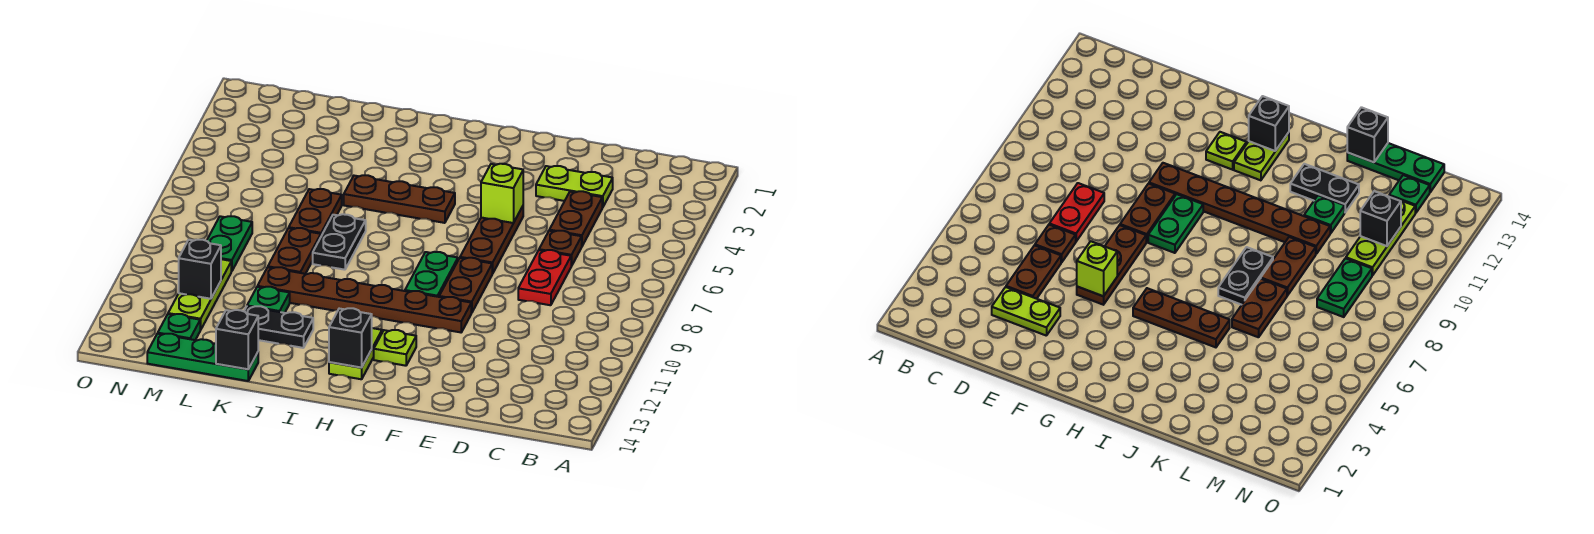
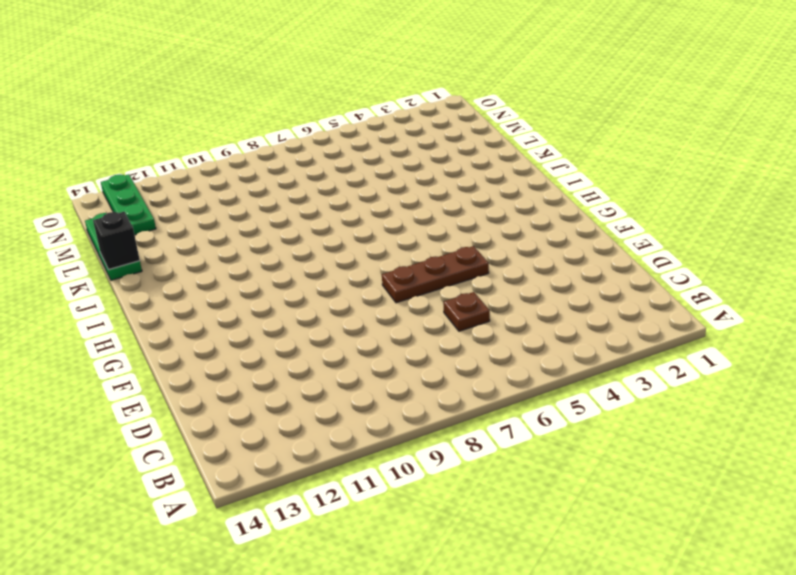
green plate M13:O13 level 1 -> green plate M13 level 1
none -> lime plate D3:E3 level 1
none -> brown plate D4:D5 level 1
none -> red plate D7:D8 level 1

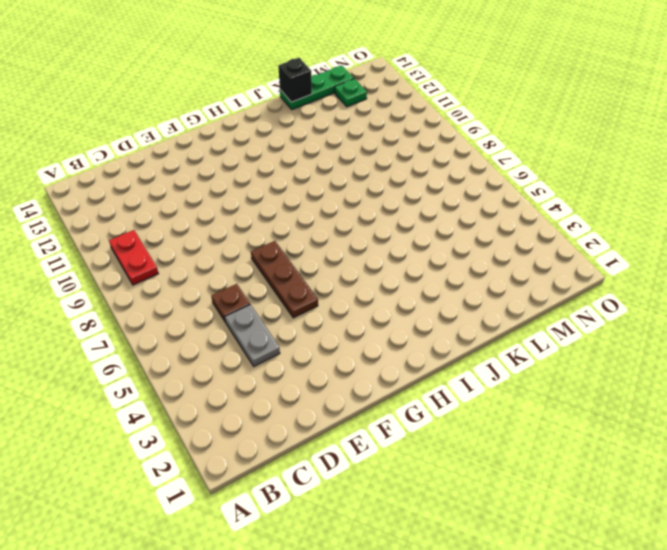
red plate B9:B10 level 1 -> red plate D7:D8 level 1
grey plate D4:D5 level 1 -> brown plate D4:D5 level 1
none -> lime plate D3:E3 level 1
none -> brown plate F8:F9 level 1
none -> brown plate F10:K10 level 1

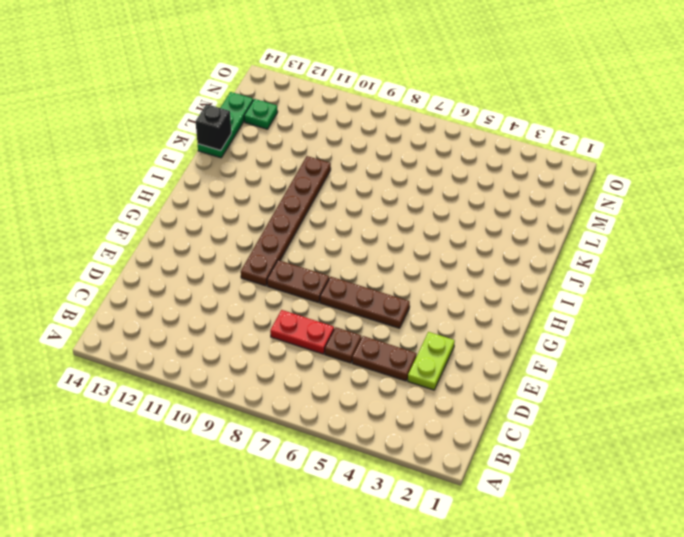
none -> green plate G8:G9 level 1
none -> lime plate G12 level 1
none -> brown plate H5:J5 level 1

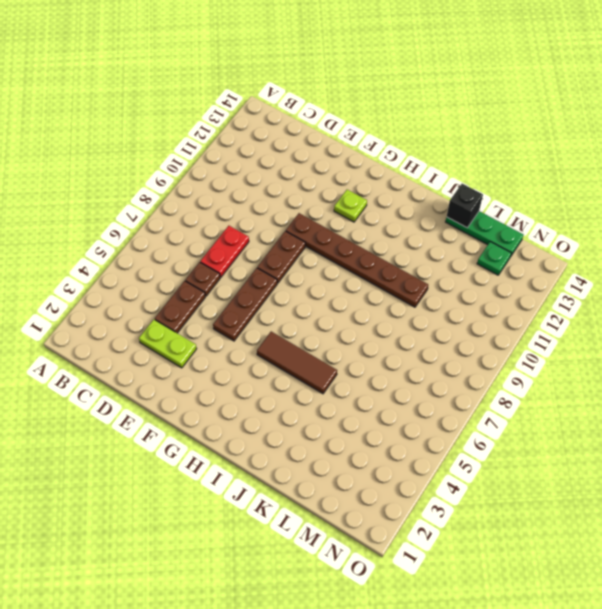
brown tile H5:J5 level 1 -> brown plate H5:J5 level 1
none -> green plate G8:G9 level 1
none -> lime plate H12:H13 level 1
none -> black plate J7:J8 level 1

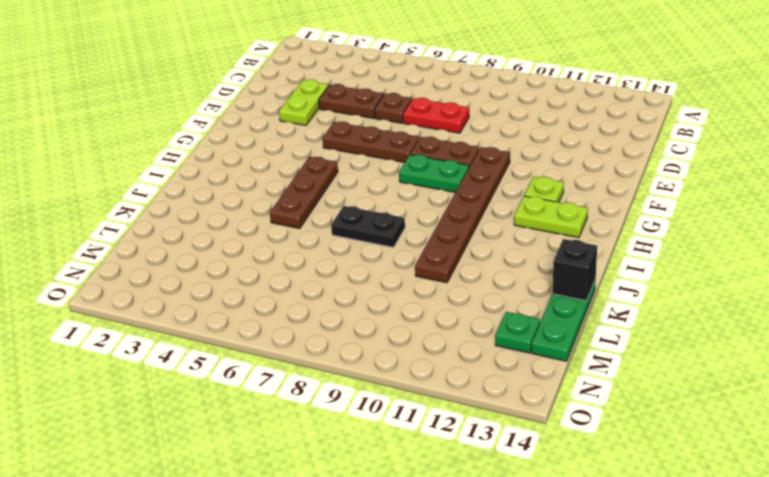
none -> black plate J12:K12 level 1
none -> brown plate K6:K7 level 1
none -> brown plate K8:K9 level 1

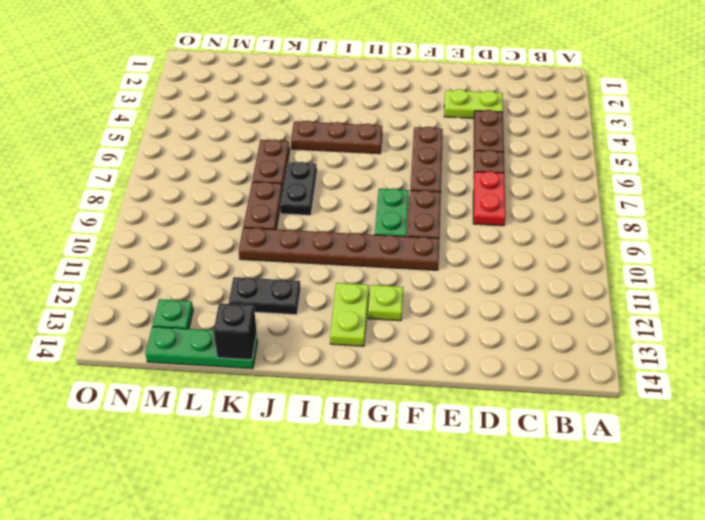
none -> green plate K11 level 1
none -> green plate M8:M9 level 1
none -> lime plate M10:M12 level 1

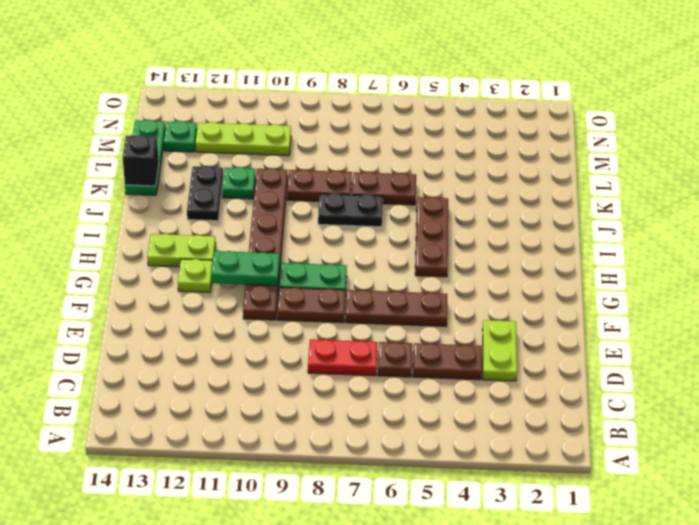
green plate G10:G11 level 2 -> green plate M8:M9 level 1
none -> lime brick F5 level 2
none -> black brick H13 level 2
none -> black brick M11 level 2

